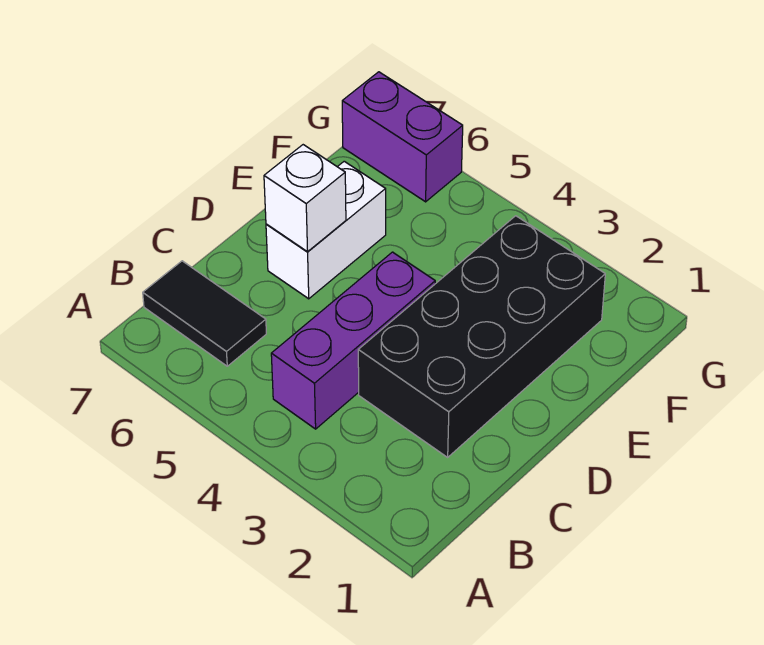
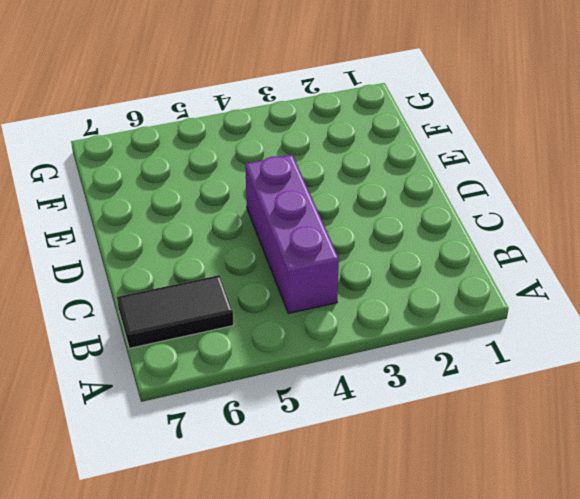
none -> black brick C2:F3 level 1
none -> white brick D6:E6 level 1

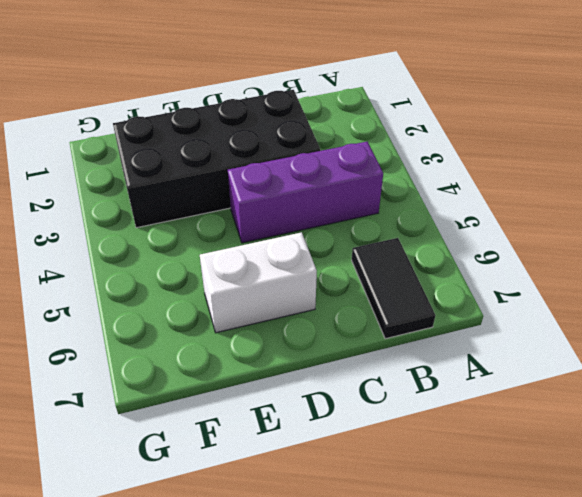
none -> purple brick G6:G7 level 1
none -> white brick D6 level 2

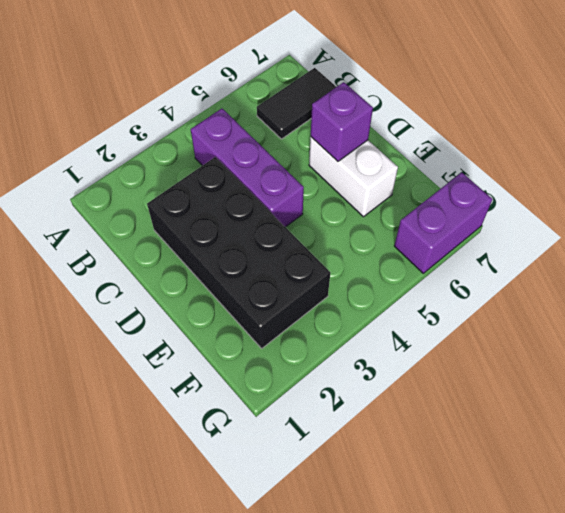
purple brick D6 level 2 -> white brick D6 level 2

